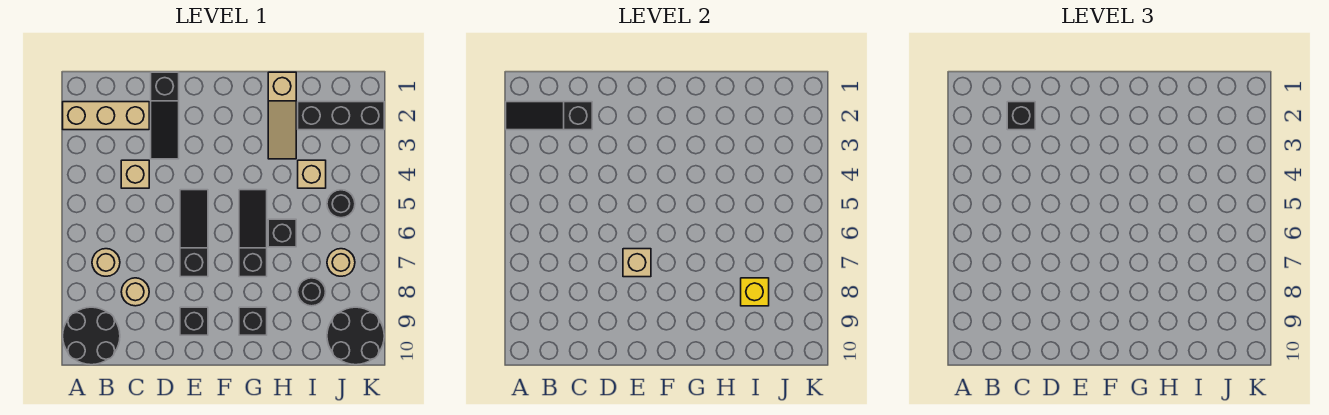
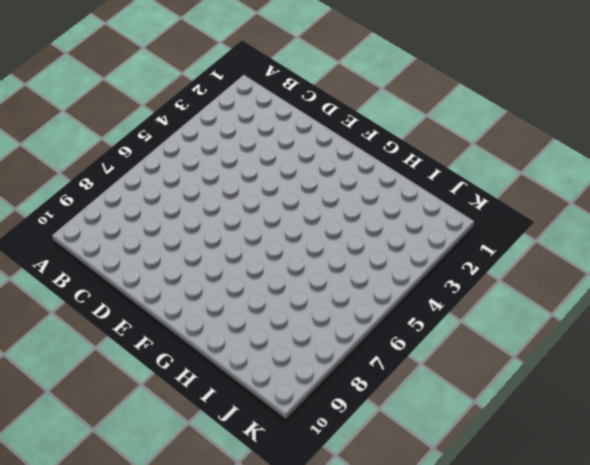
none -> tan brick A2:C2 level 1
none -> black round brick A9:B10 level 1
none -> tan round brick B7 level 1

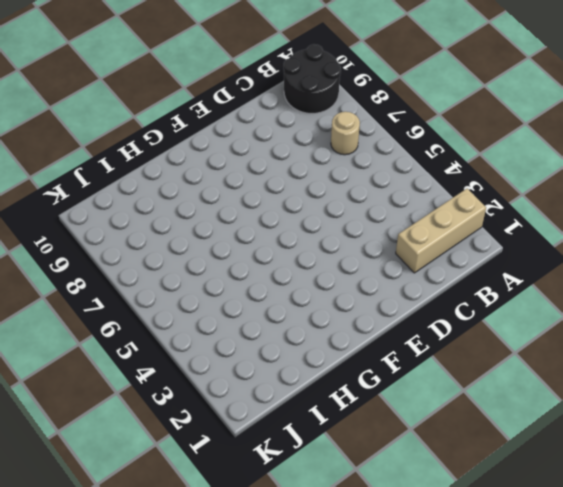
none -> tan brick C4 level 1
none -> tan round brick C8 level 1
none -> black slope D1:D3 level 1 top 1

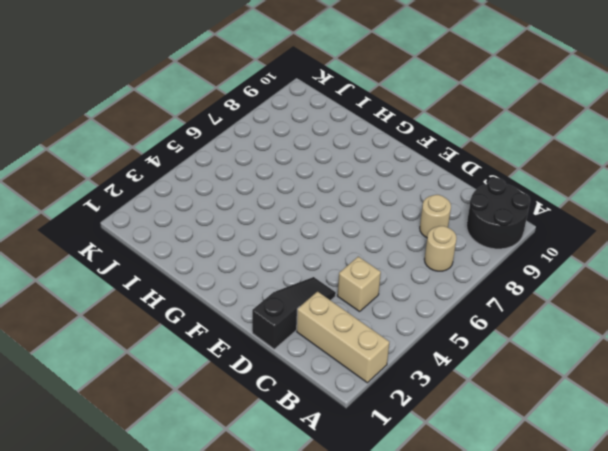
none -> black slope E5:E7 level 1 top 7
none -> black brick E9 level 1
none -> black slope G5:G7 level 1 top 7

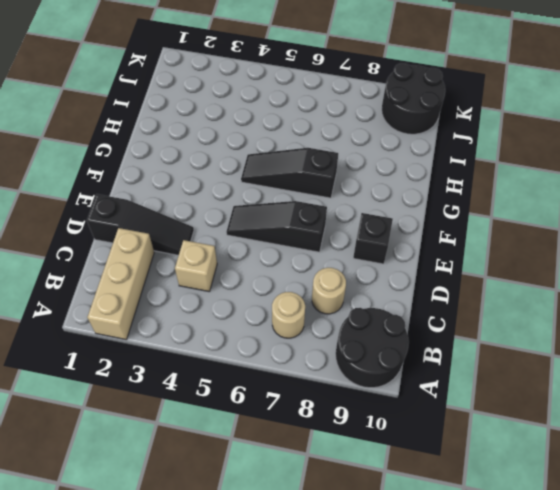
none -> black brick G9 level 1
none -> tan slope H1:H3 level 1 top 1
none -> black brick H6 level 1

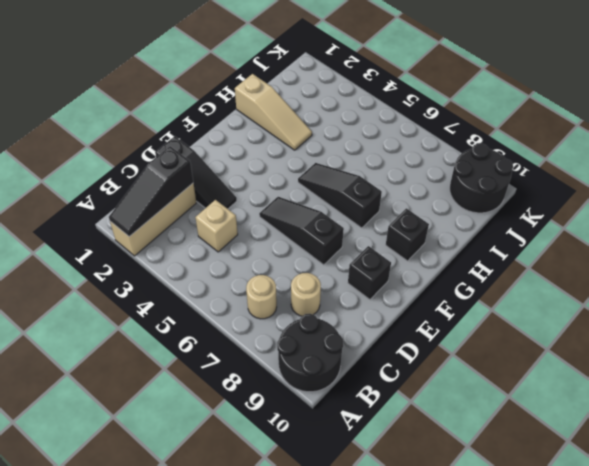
none -> black brick H6 level 1
none -> black brick I2:K2 level 1
none -> tan brick I4 level 1

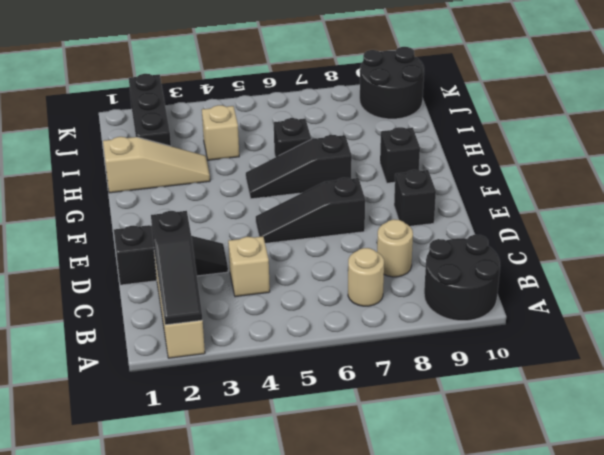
none -> black round brick I8 level 1
none -> black round brick J5 level 1
none -> tan round brick J7 level 1

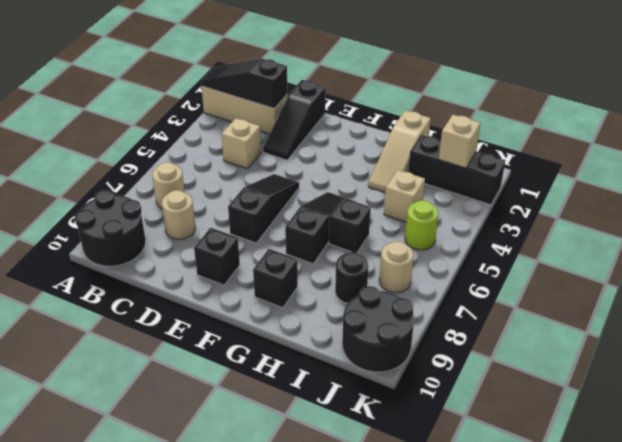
tan brick J2 level 2 -> tan brick E7 level 2
lime round brick J5 level 1 -> black round brick J5 level 1
none -> yellow brick I8 level 2
none -> black brick C2 level 3

